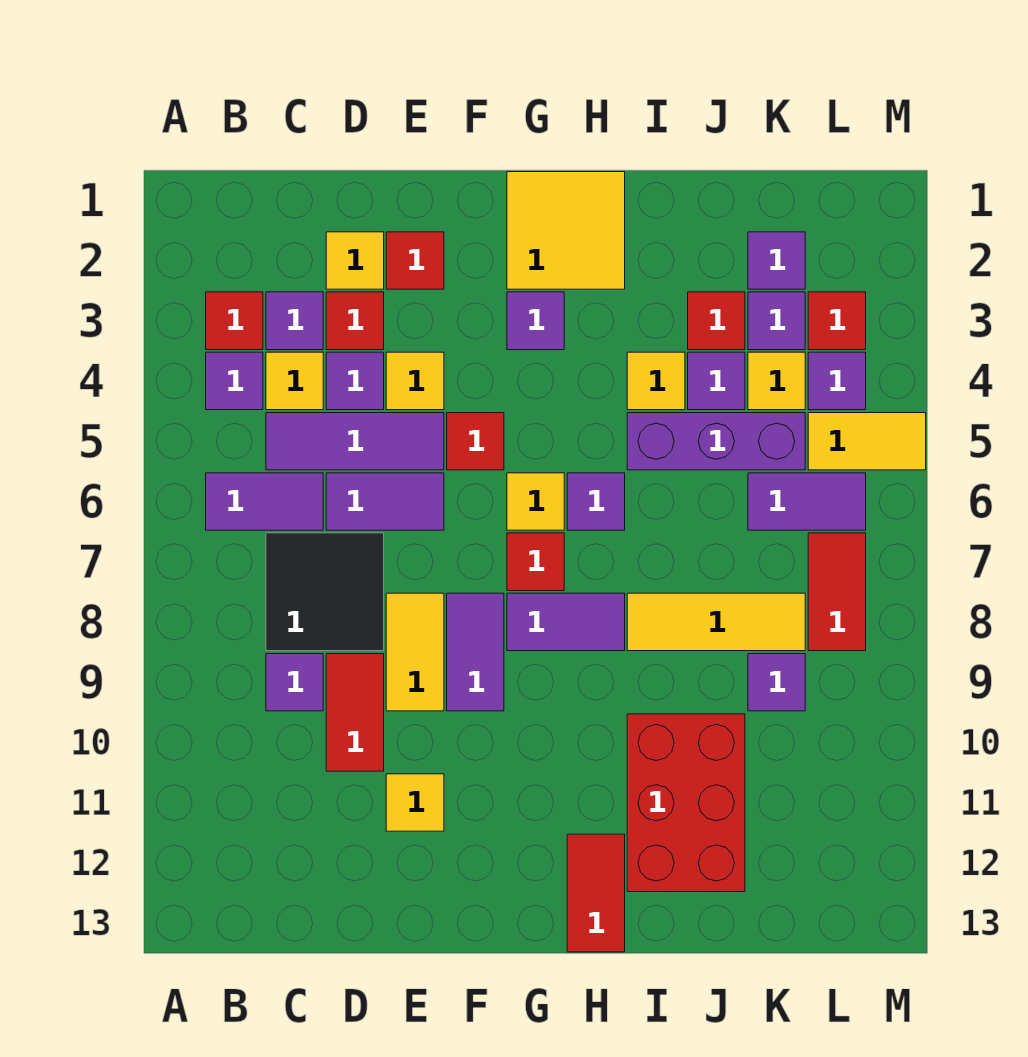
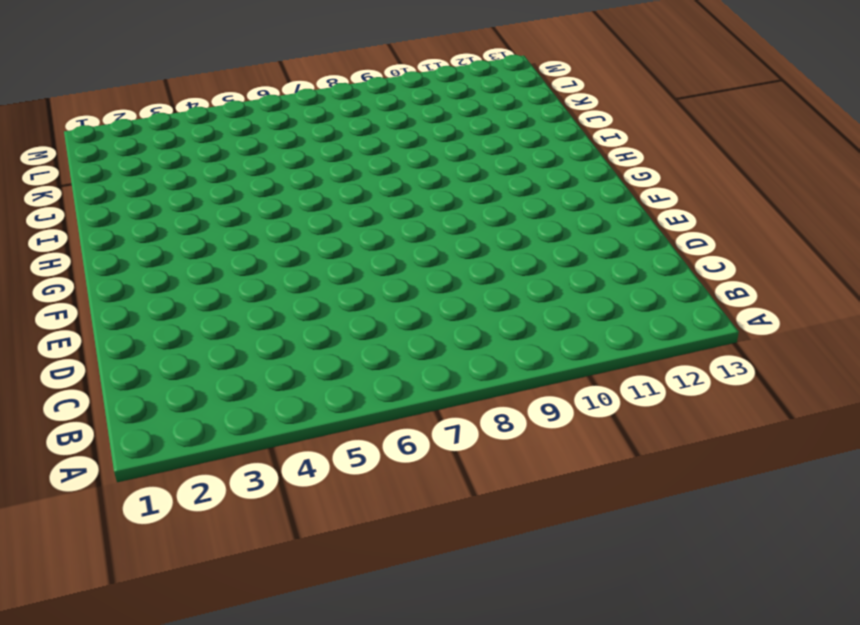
none -> red tile B3 level 1
none -> purple tile B4 level 1
none -> purple tile B6:C6 level 1
none -> purple tile C3 level 1

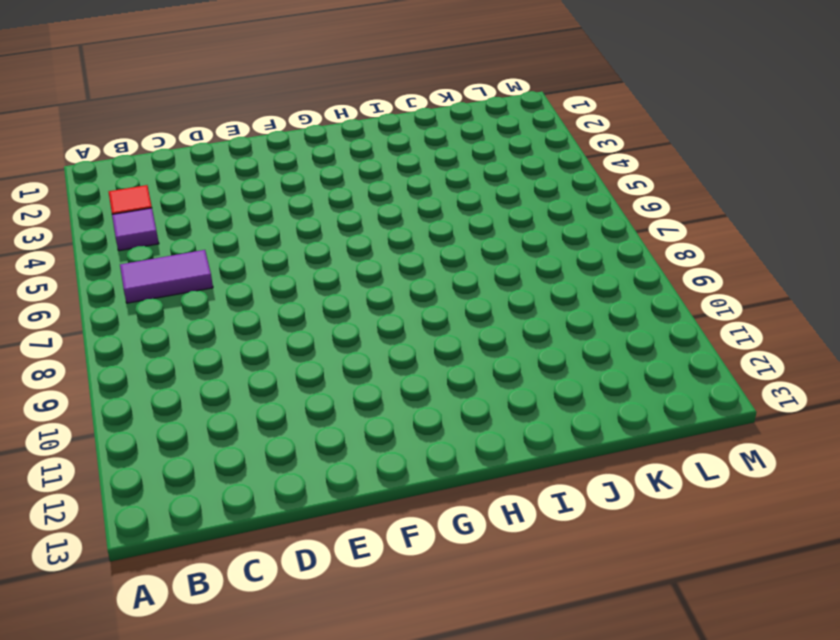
none -> purple tile C3 level 1
none -> yellow tile C4 level 1
none -> purple tile C5:E5 level 1
none -> black tile C7:D8 level 1

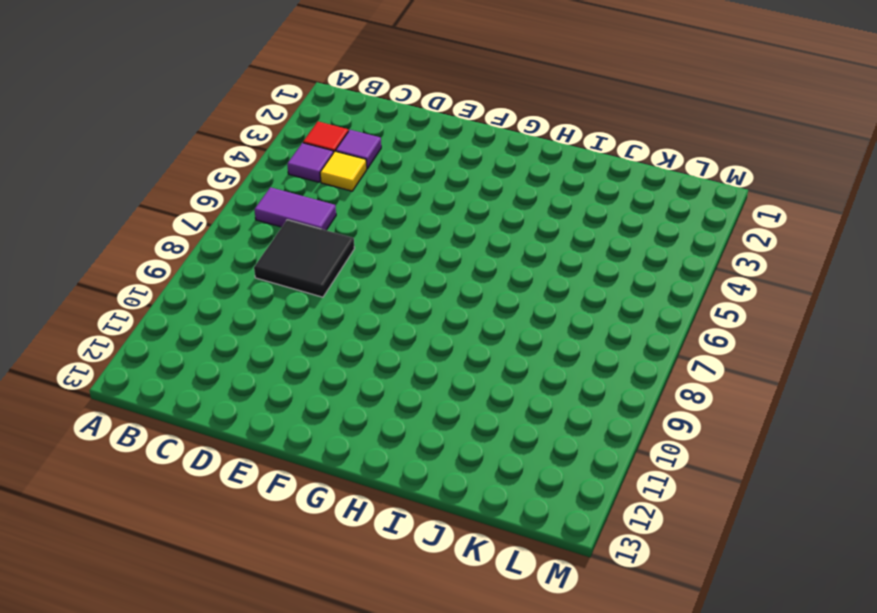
none -> purple tile C5:E5 level 1
none -> purple tile C9 level 1
none -> yellow tile D2 level 1
none -> red tile D3 level 1

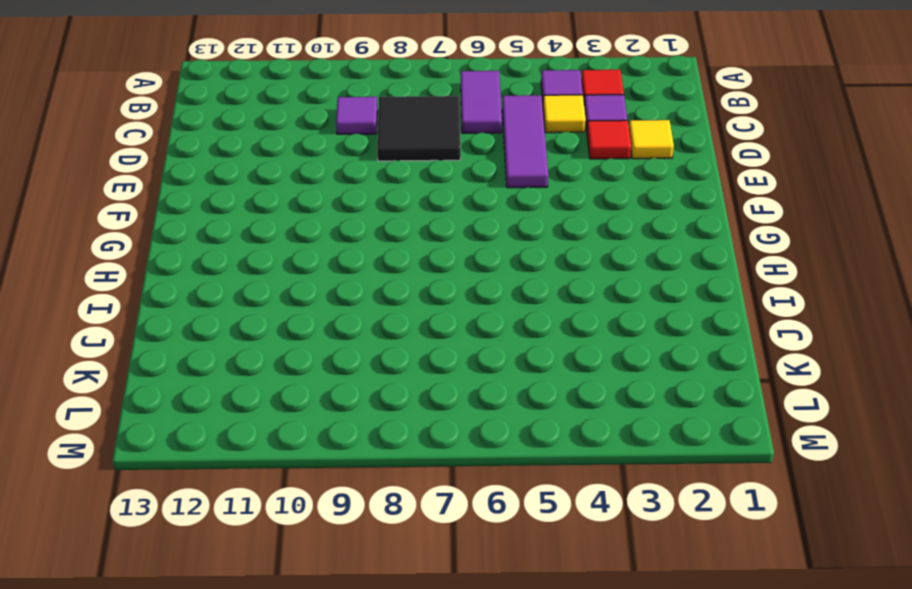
none -> purple tile D4 level 1
none -> purple tile D6:E6 level 1
none -> red tile D9:D10 level 1
none -> red tile E2 level 1

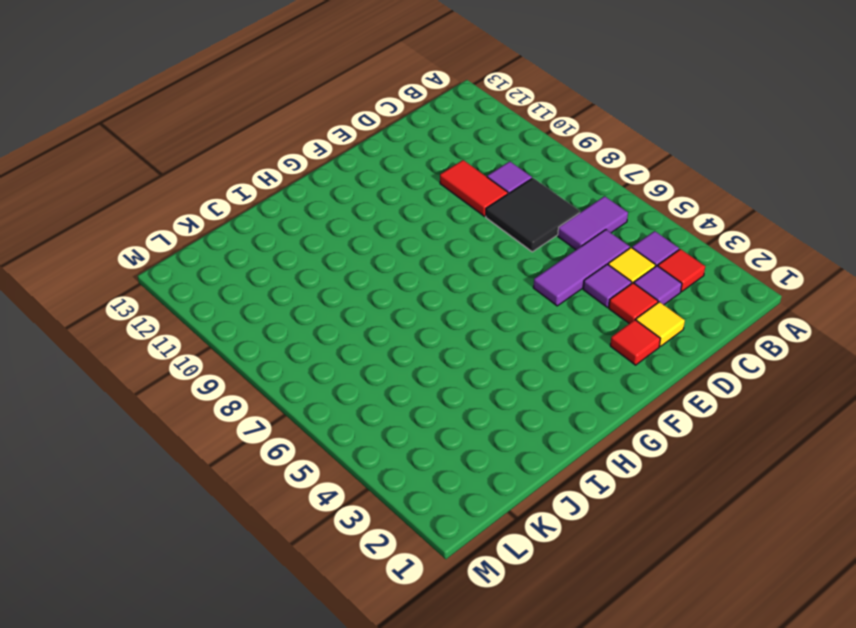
none -> purple tile D6:E6 level 1
none -> yellow tile E4 level 1
none -> yellow tile E8:E9 level 1
none -> yellow tile E11 level 1

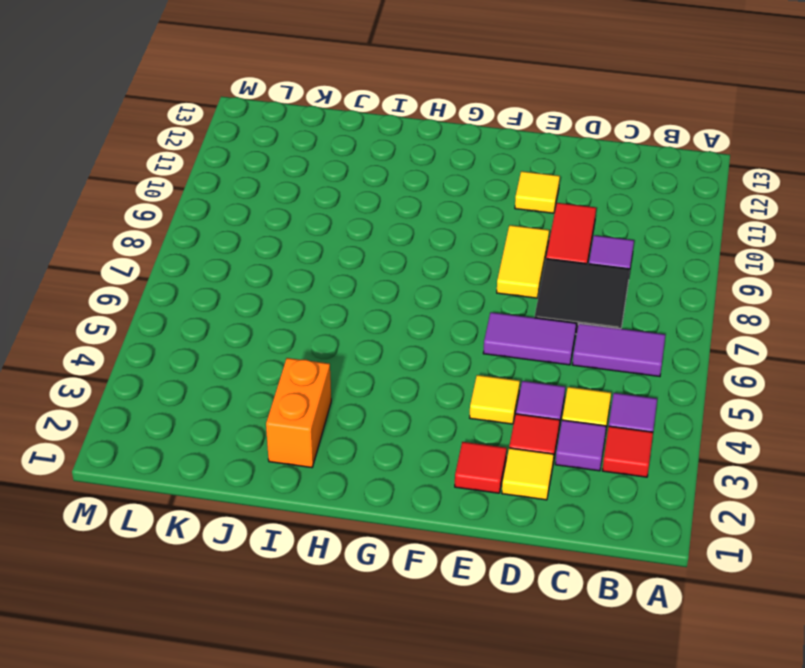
orange brick I2:I3 level 1 -> none
none -> purple tile C5:E5 level 1
none -> red tile F5 level 1
none -> purple tile F8:F9 level 1
none -> yellow tile G1:H2 level 1

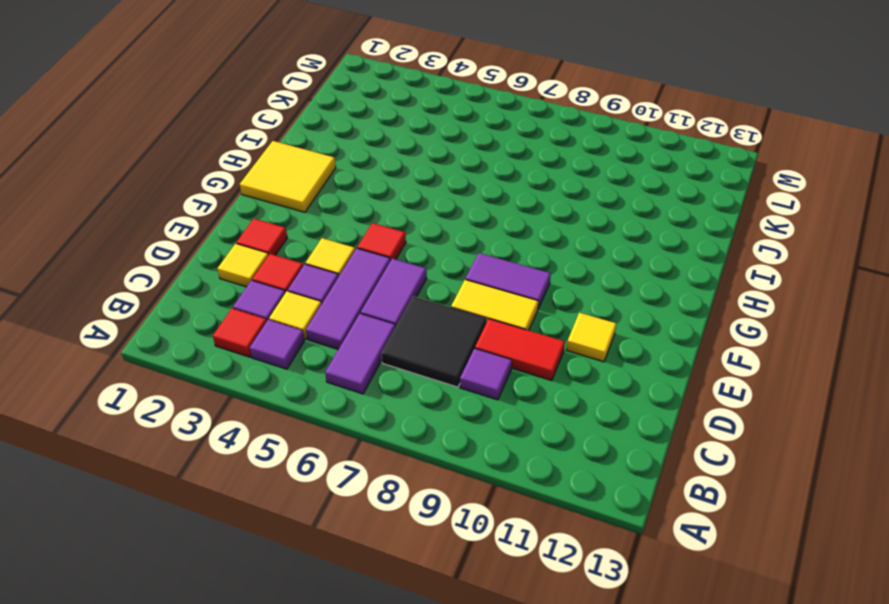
none -> purple tile G3 level 1
none -> yellow tile G6 level 1
none -> red tile G7 level 1
none -> purple tile G8:H8 level 1

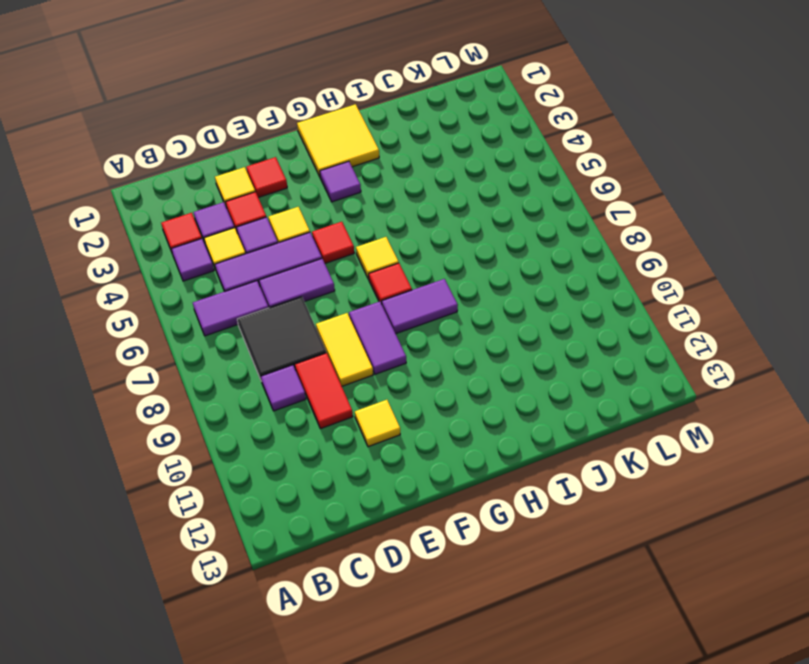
none -> purple tile H6 level 1
none -> red tile H12:H13 level 1
none -> yellow tile I4 level 1
none -> purple brick I5:K5 level 1

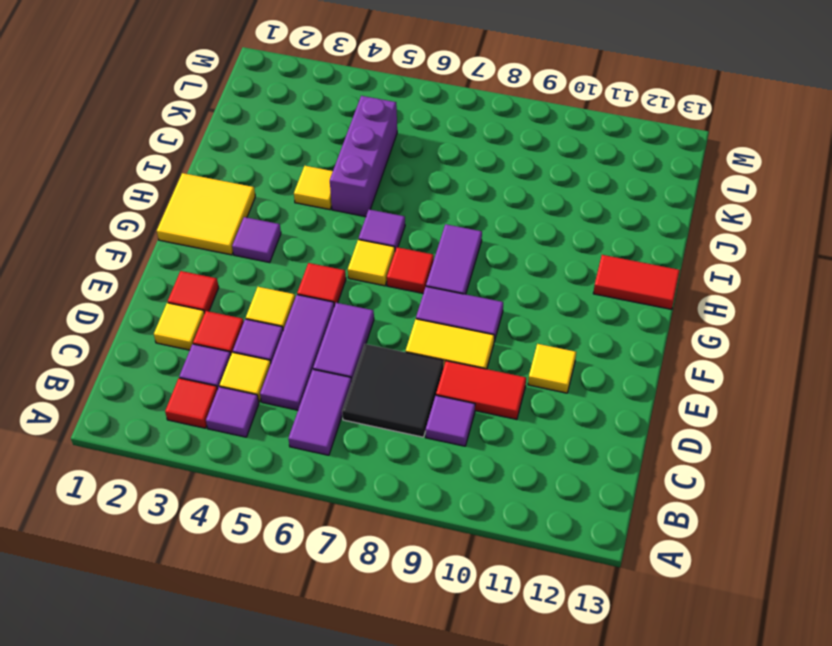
none -> yellow tile I8:K8 level 1
none -> red brick I10:J12 level 1
none -> red tile J3 level 1
none -> purple tile J4 level 1

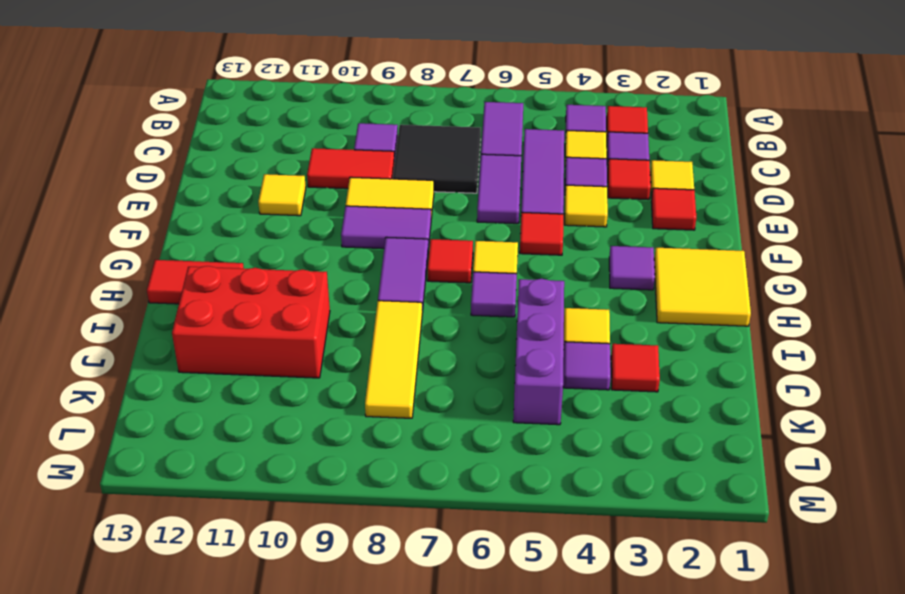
none -> purple tile K2 level 1
none -> purple tile K3 level 1
none -> yellow tile K4 level 1
none -> purple tile K6:L6 level 1

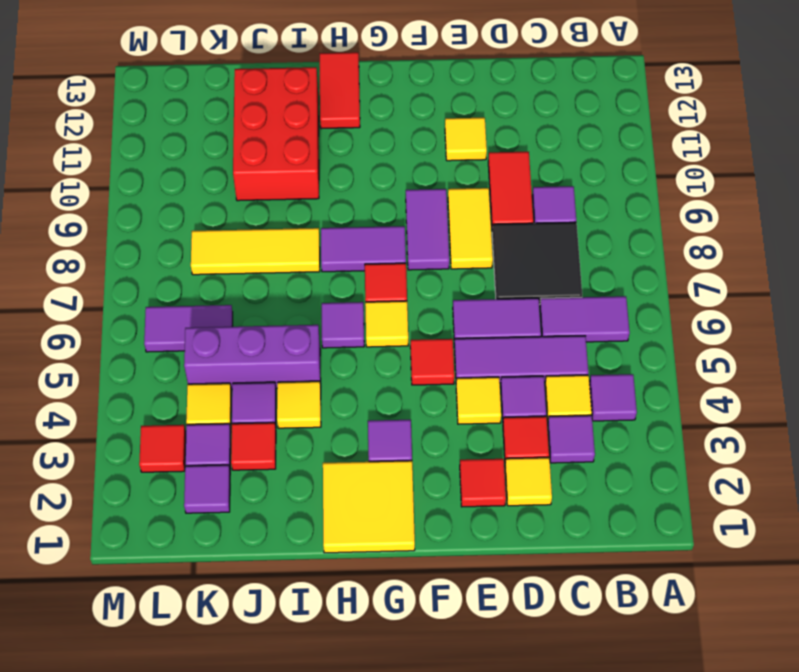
none -> red tile B3 level 1
none -> purple tile K9 level 1
none -> purple tile L4 level 1
none -> yellow tile L5:M5 level 1

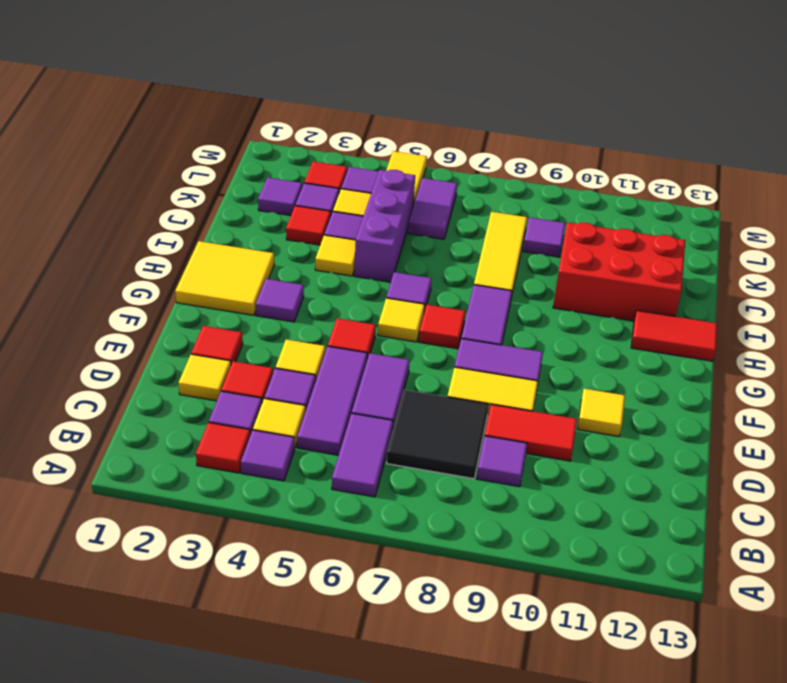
none -> red tile L7:L8 level 1

